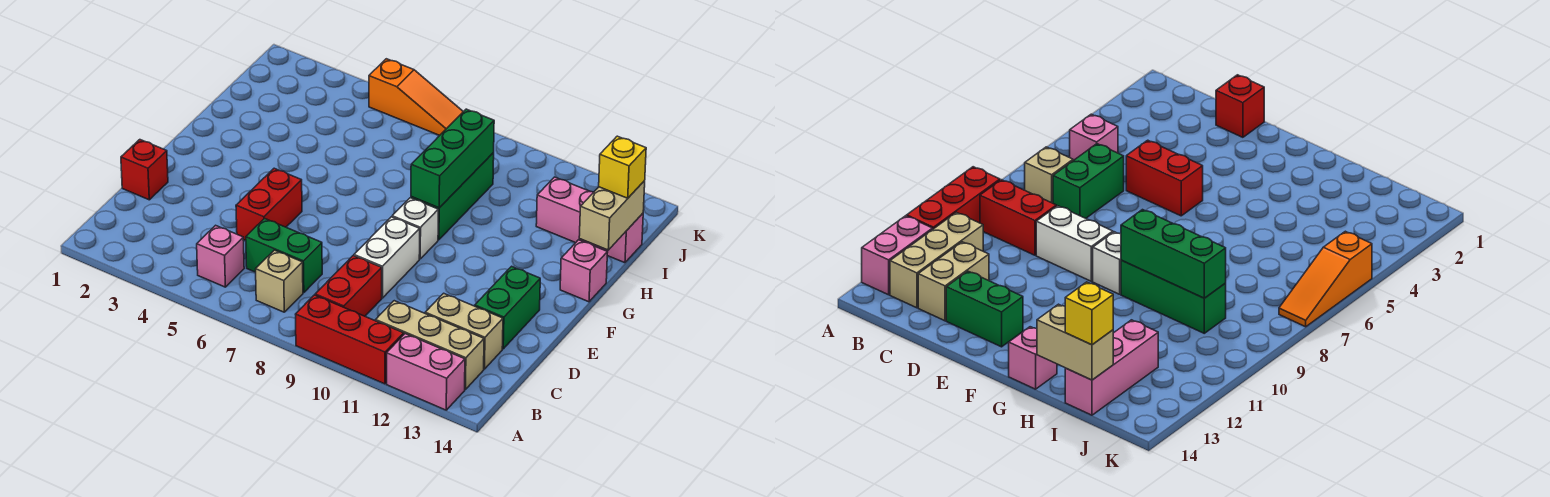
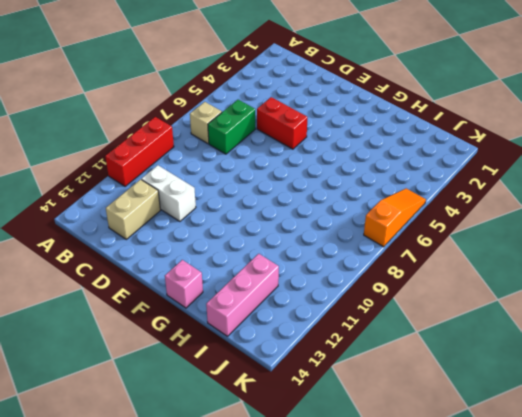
white brick C11:D11 level 1 -> white brick D9:E9 level 1
orange slope K5:K7 level 1 top 7 -> orange slope K5:K7 level 1 top 5
none -> pink brick A12:A13 level 1
none -> pink brick B5 level 1
none -> red brick B9:C9 level 1

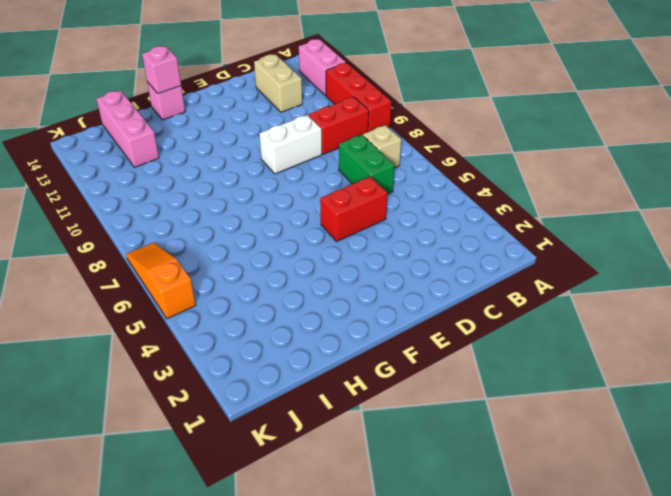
pink brick G14 level 2 -> pink brick B5 level 1
none -> tan brick B11:B13 level 1
none -> red brick D1 level 1
none -> green brick D13:E13 level 1

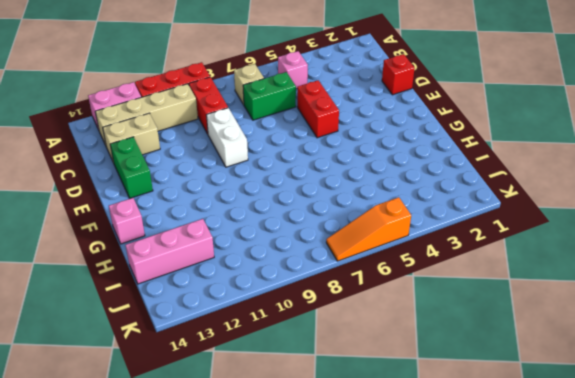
tan brick B10:B13 level 1 -> tan brick B11:B13 level 1
none -> white brick F9 level 1
none -> green brick G9:I9 level 1
none -> green brick G9:I9 level 2

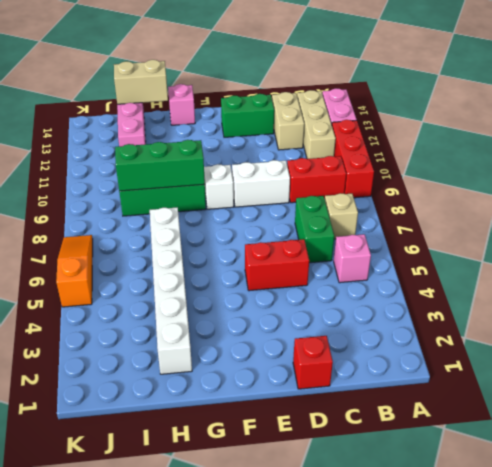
white brick H2:H7 level 1 -> none
none -> yellow brick I14 level 3

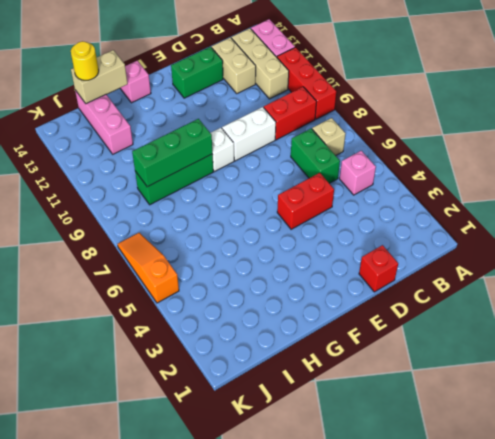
yellow round brick I14 level 3 -> yellow brick I14 level 3

